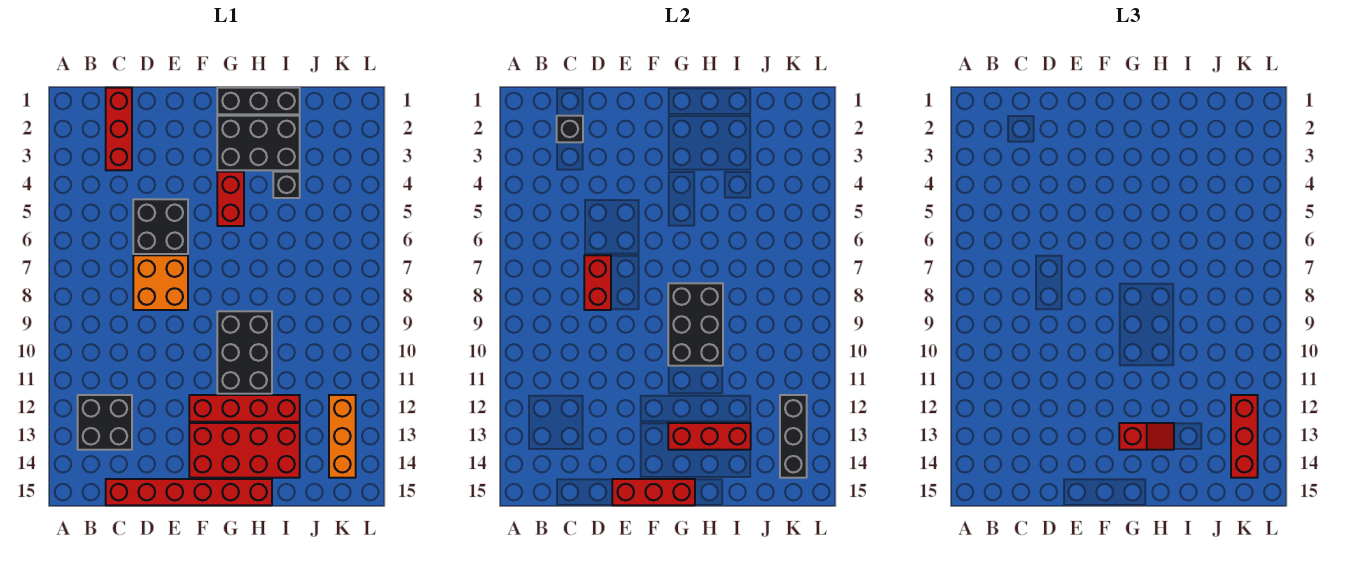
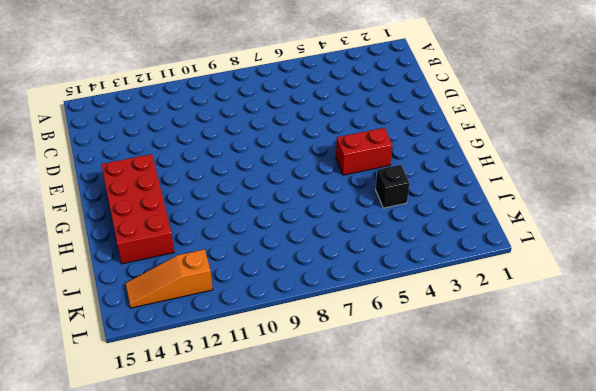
orange slope K12:K14 level 1 top 12 -> orange brick K12:K14 level 1
none -> black brick B12:C13 level 1
none -> red brick C1:C3 level 1
none -> red brick C15:H15 level 1

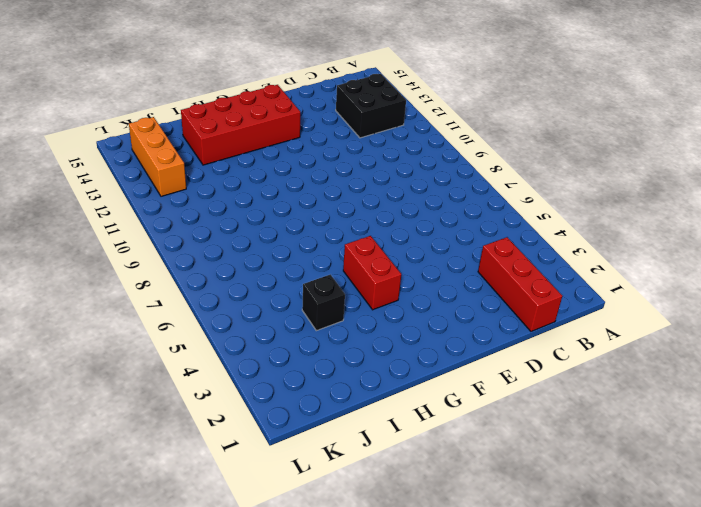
none -> red brick C15:H15 level 1
none -> black brick D5:E6 level 1
none -> orange brick D7:E8 level 1

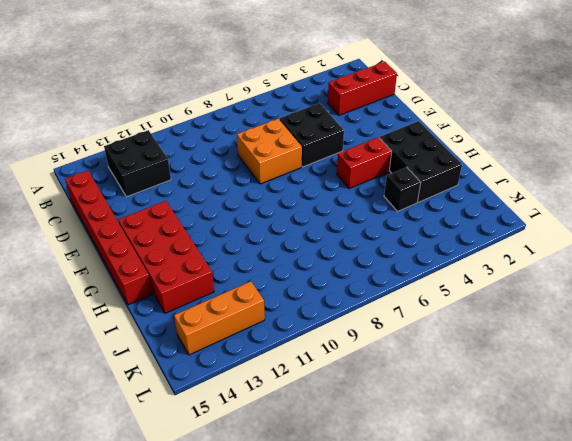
none -> red brick F12:I12 level 1
none -> black brick G1:I1 level 1
none -> black brick G9:H11 level 1

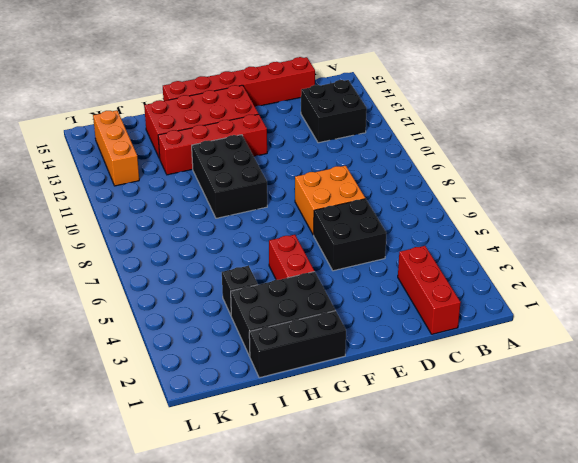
none -> black brick C2 level 2
none -> red brick D7:D8 level 2
none -> red brick E15:G15 level 2

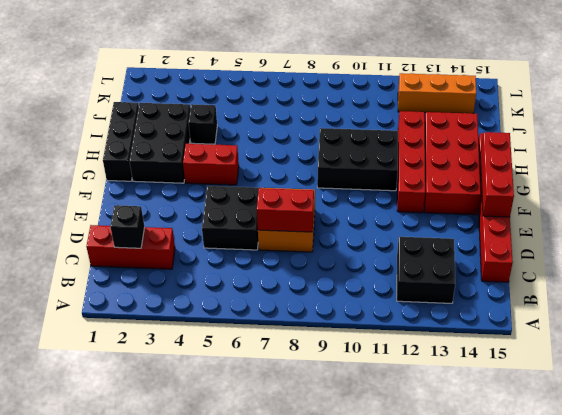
none -> black brick G8:H10 level 2
none -> red brick G13:I13 level 2
none -> black brick K12:K14 level 2

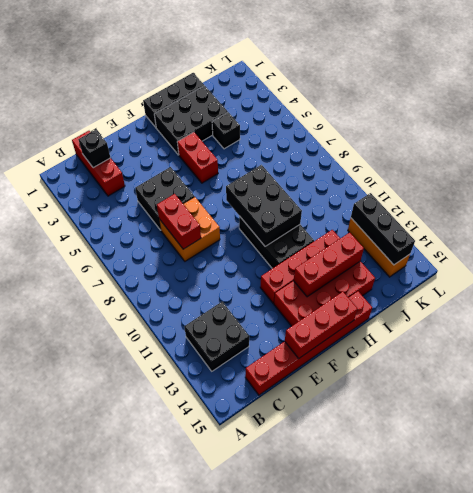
none -> red slope G13:H13 level 3 top G
none -> red brick K12:K14 level 3

